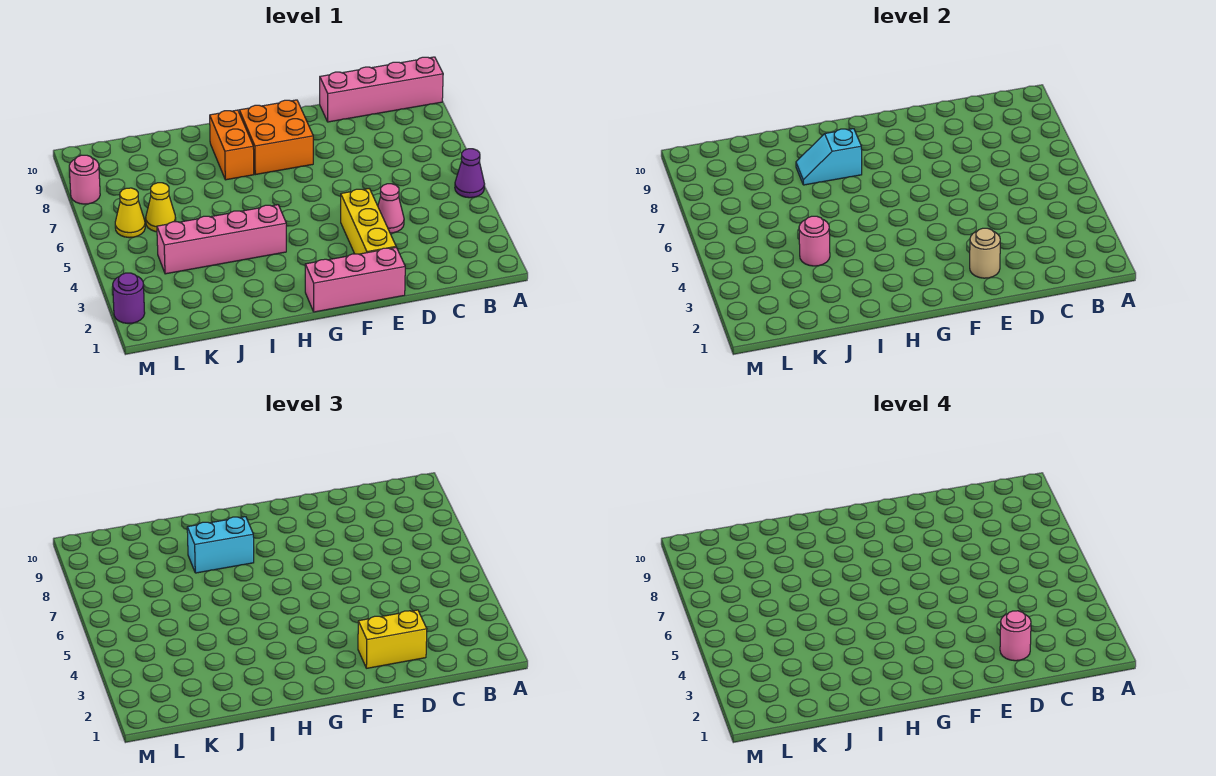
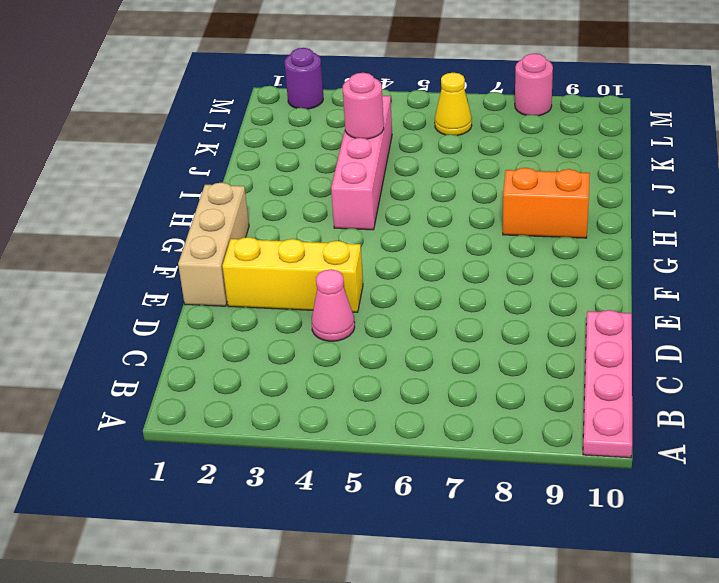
pink plate A10:D10 level 1 -> pink brick A10:D10 level 1
tan brick E1:G1 level 1 -> pink brick E1:G1 level 1
none -> purple cone A5 level 1
none -> orange brick F8:G9 level 1
none -> yellow cone K6 level 1

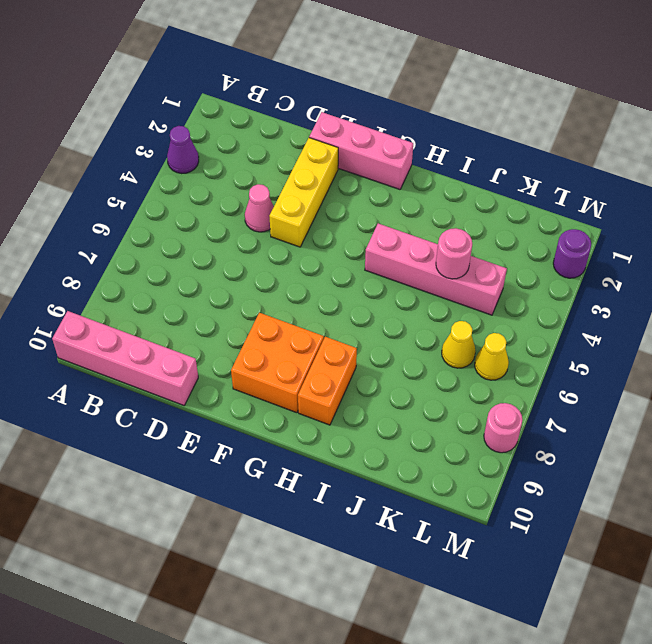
purple cone A3 level 1 -> purple cone A5 level 1
none -> tan round brick E2 level 2
none -> cyan slope H8:I8 level 2 top H
none -> yellow brick D2:E2 level 3

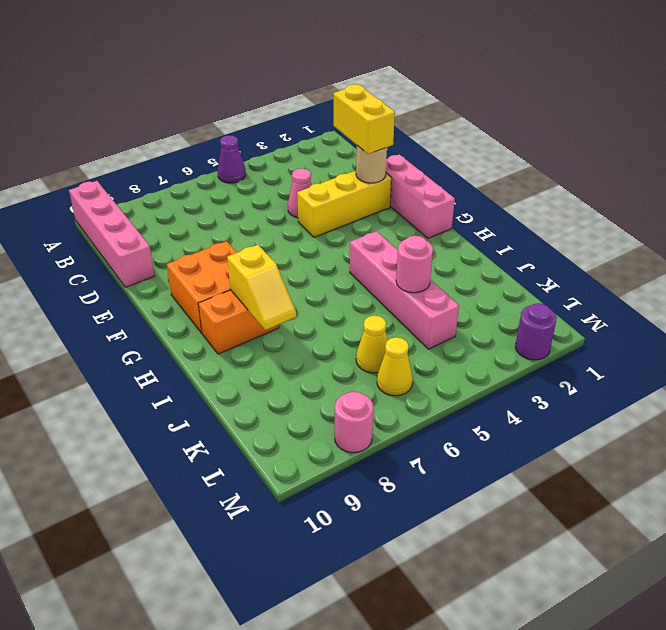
yellow slope H8:I8 level 2 top H -> cyan slope H8:I8 level 2 top H
none -> cyan brick H8:I8 level 3
none -> pink round brick D2 level 4

